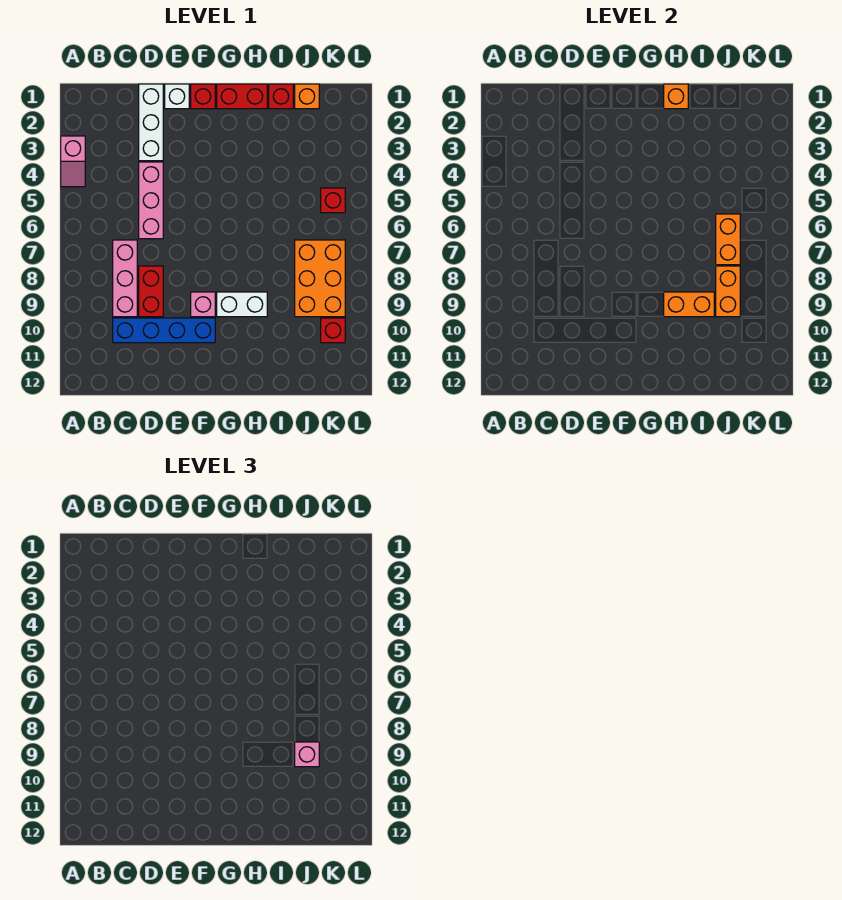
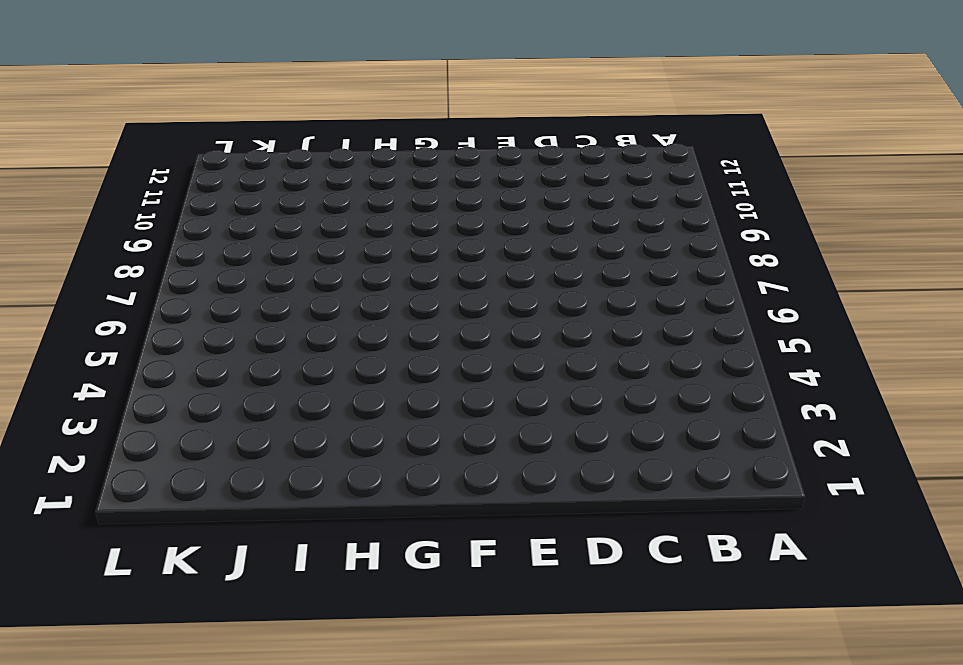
none -> pink slope A3:A4 level 1 top 3
none -> pink brick C7:C9 level 1
none -> blue brick C10:F10 level 1

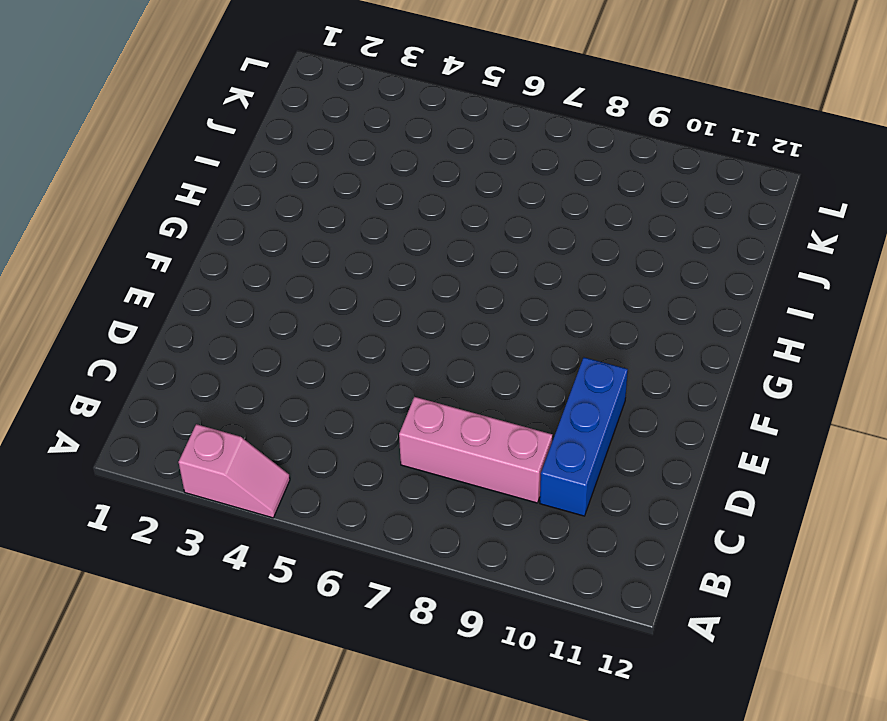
blue brick C10:E10 level 1 -> blue brick C10:F10 level 1
none -> white brick D1:D3 level 1
none -> pink brick D4:D6 level 1
none -> red brick D8:D9 level 1

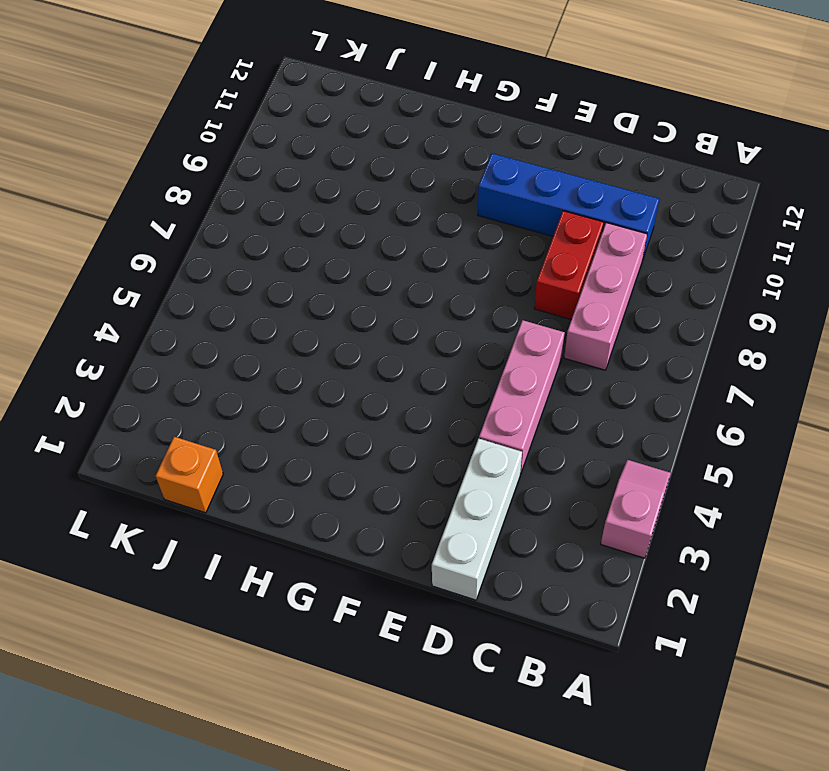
none -> white brick E1 level 1
none -> red brick F1 level 1
none -> pink brick F9 level 1

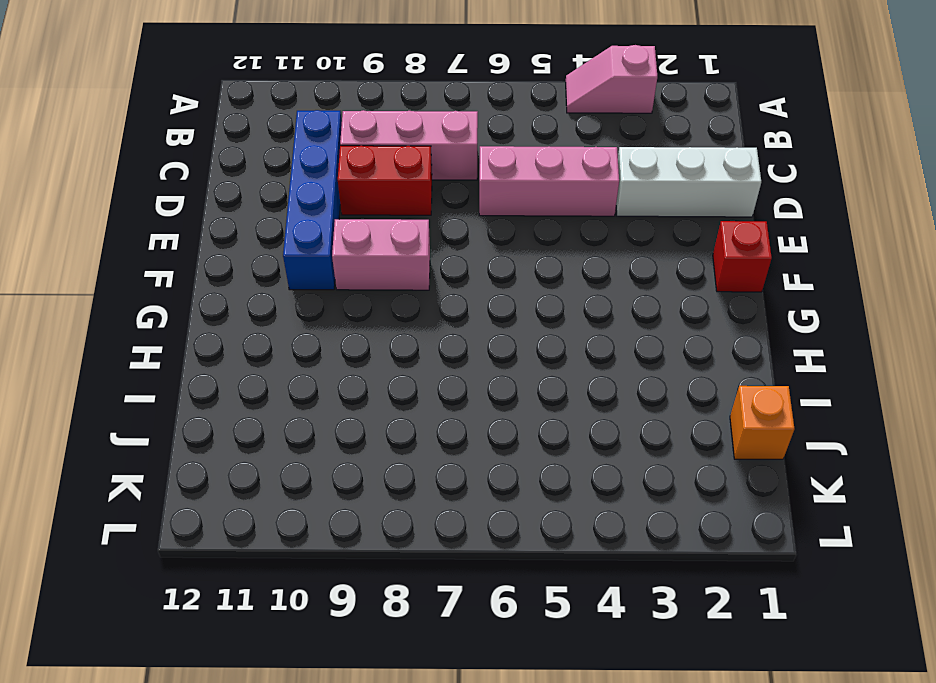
pink brick F8:F9 level 1 -> pink brick F9 level 1
none -> white brick E1 level 1
none -> red brick G1:H1 level 1
none -> white brick G9:H9 level 1

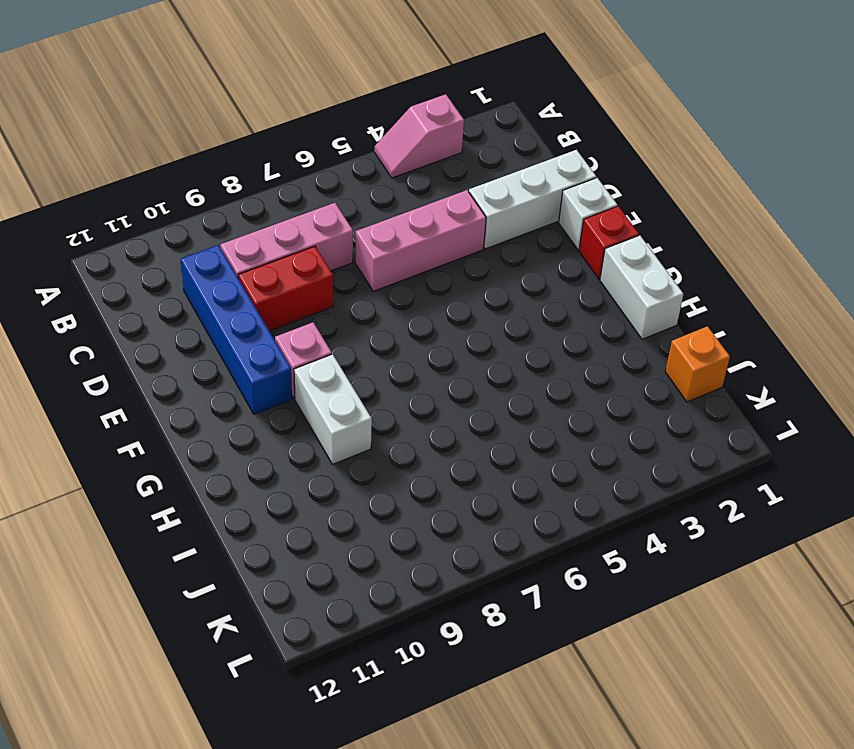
white brick G1:H1 level 1 -> red brick G1:H1 level 1
none -> red brick I1 level 1
none -> orange brick J7:K9 level 1
none -> red brick K5 level 1

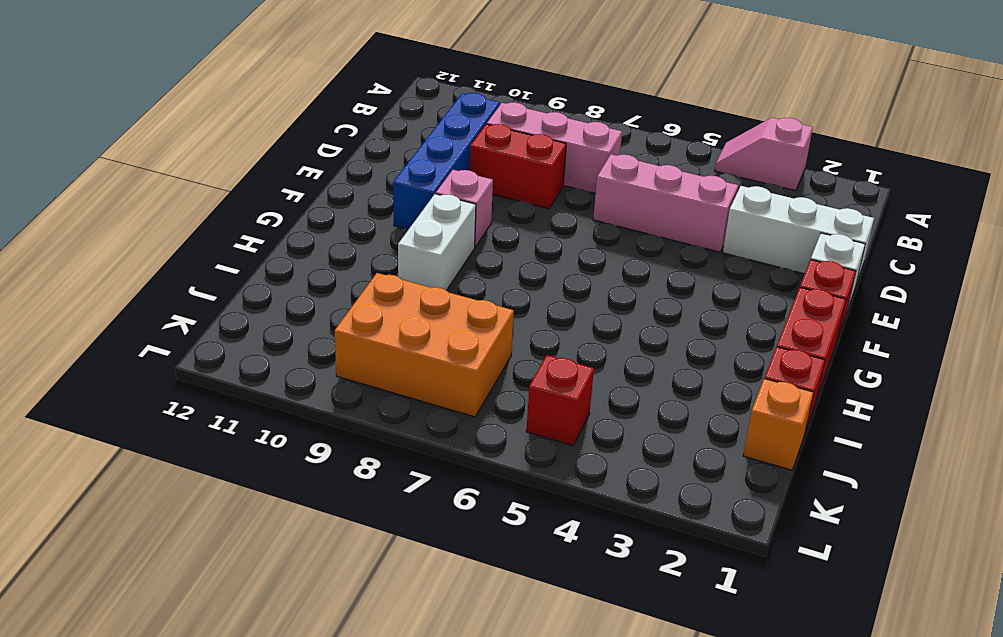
none -> red brick K10 level 1
none -> orange brick H1 level 2
none -> orange brick H9:I9 level 2

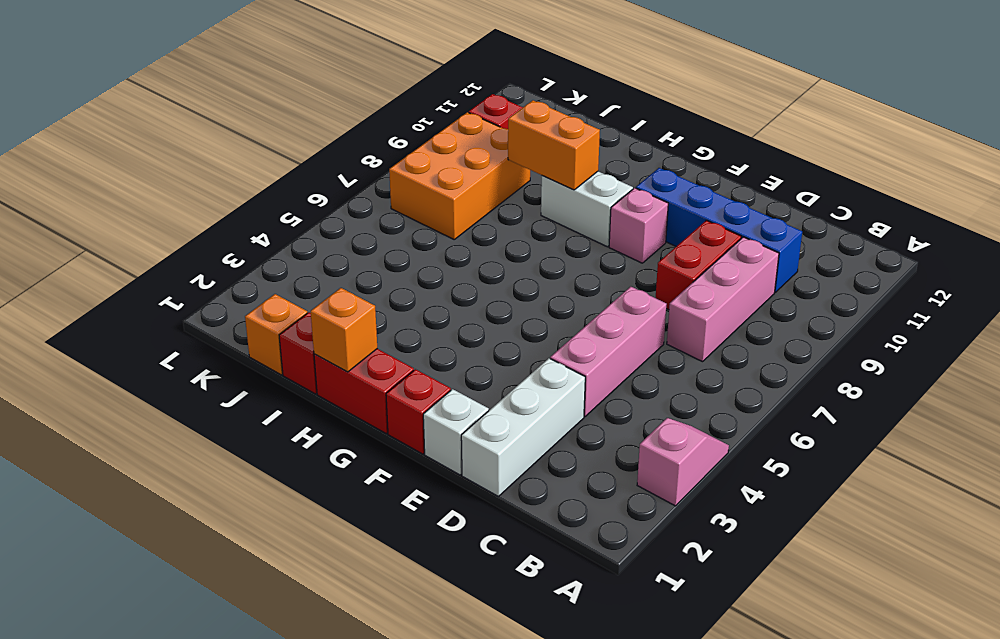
none -> red brick K5 level 1
none -> orange brick J6:J7 level 2
none -> orange brick J8:J9 level 2

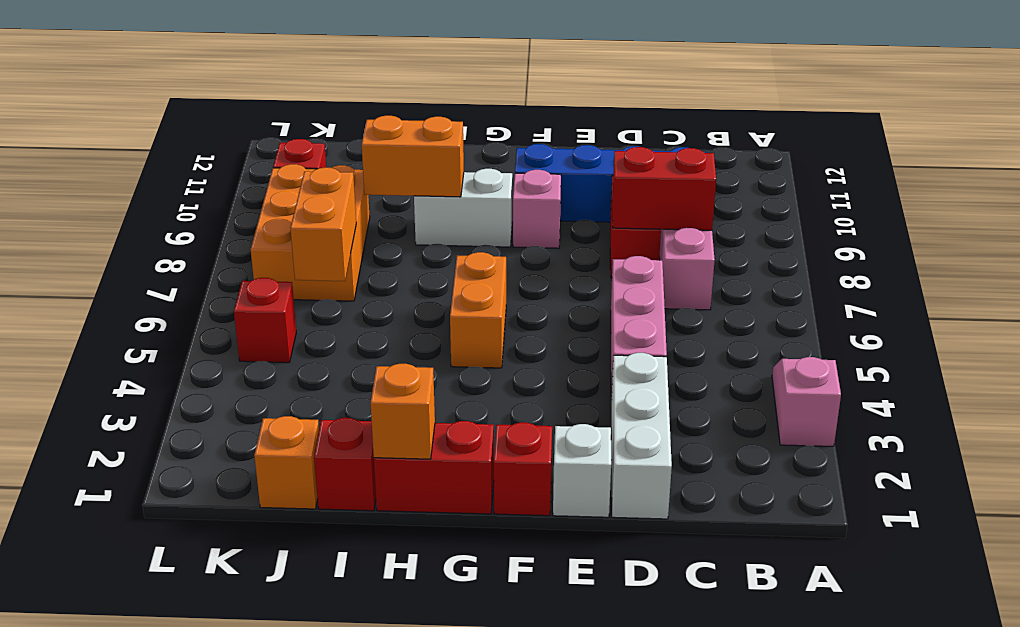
red brick C8:D8 level 2 -> none
orange brick G5:G6 level 1 -> orange brick J8:J9 level 2
none -> pink brick J9 level 3

